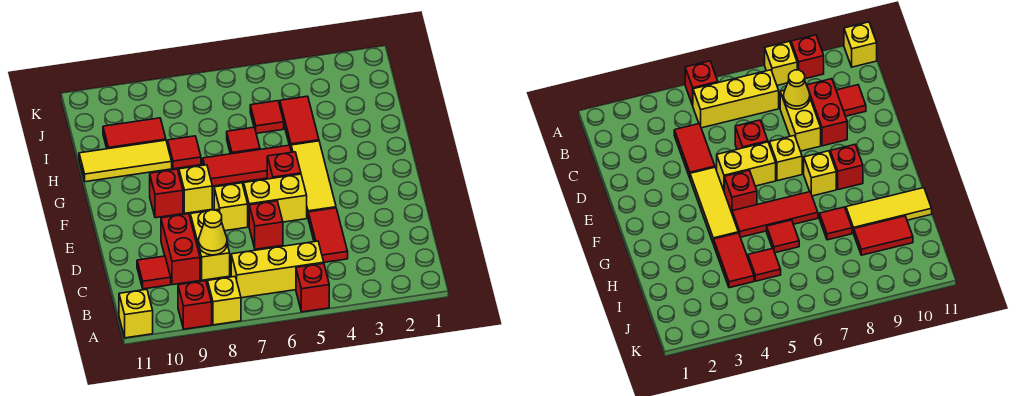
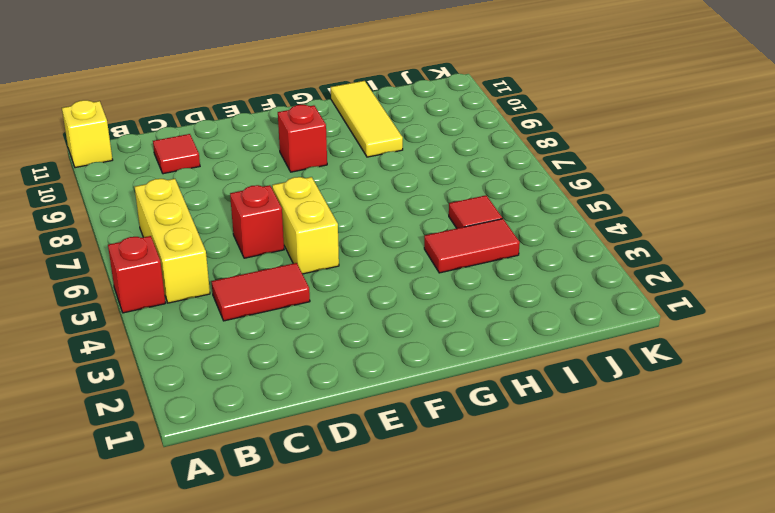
none -> yellow brick A8 level 1
none -> red brick A9 level 1
none -> yellow brick C8:D8 level 1

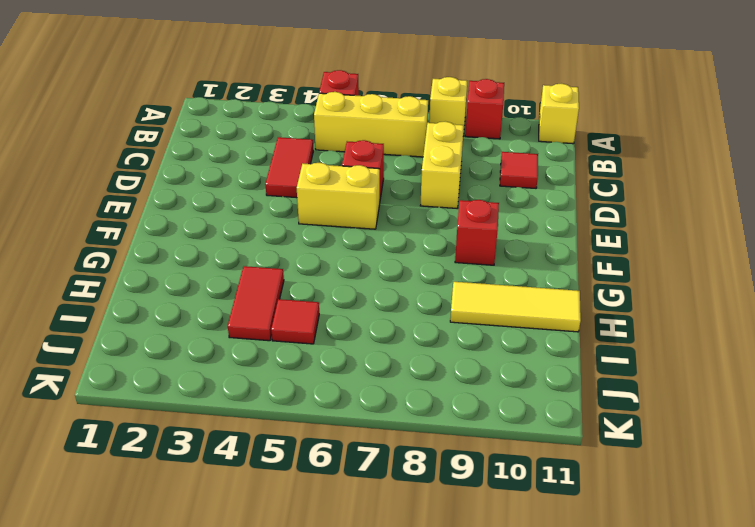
none -> red brick C9:D9 level 1
none -> yellow tile E4:G4 level 1
none -> yellow brick E7 level 1

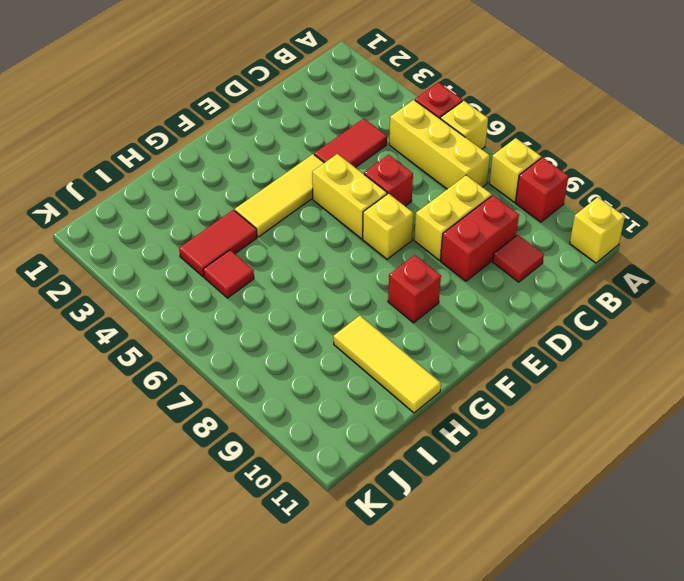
yellow brick A6 level 1 -> yellow brick F8 level 1
none -> red brick F5 level 1
none -> red tile G5:G7 level 1
none -> red tile H6 level 1

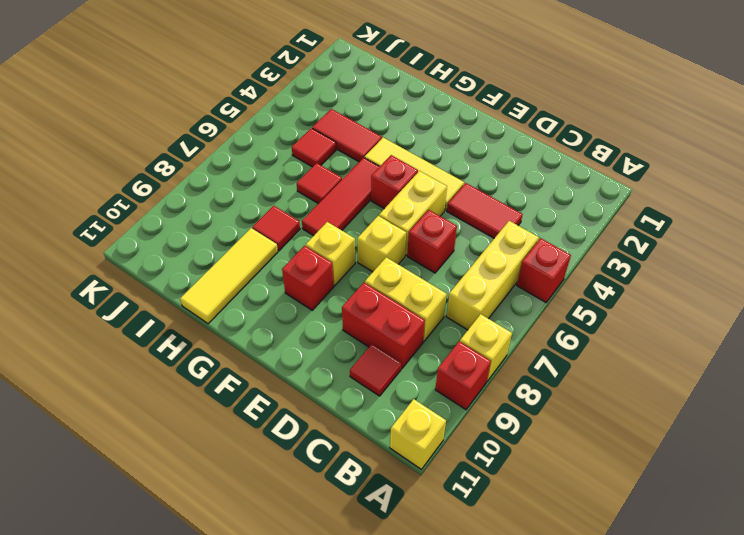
none -> red tile I9:I10 level 1
none -> yellow cone C8 level 2

